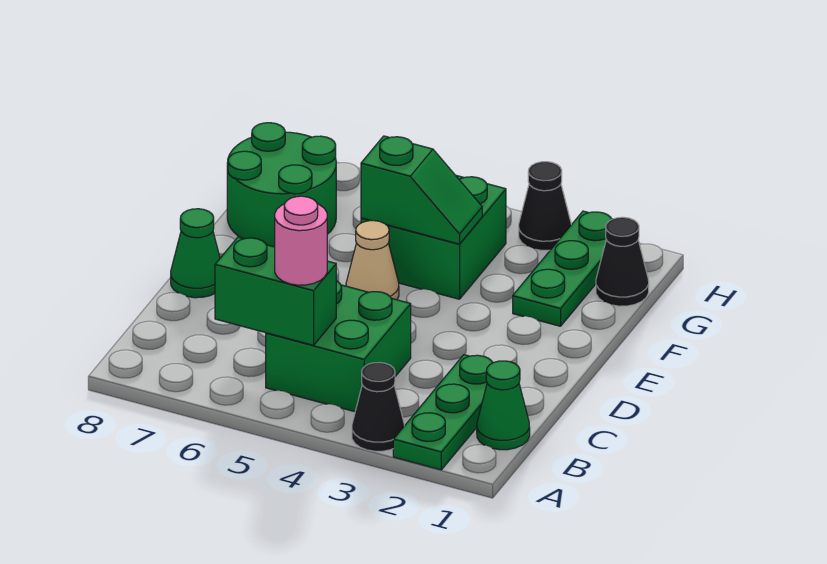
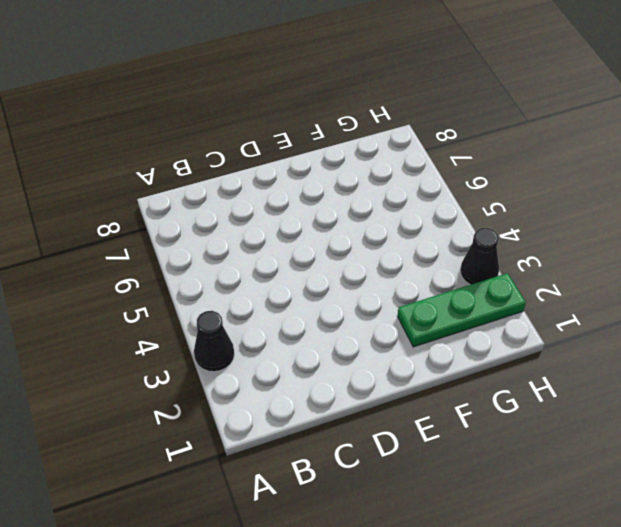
none -> green plate A2:C2 level 1
none -> green cone B1 level 1
none -> green brick B4:C5 level 1

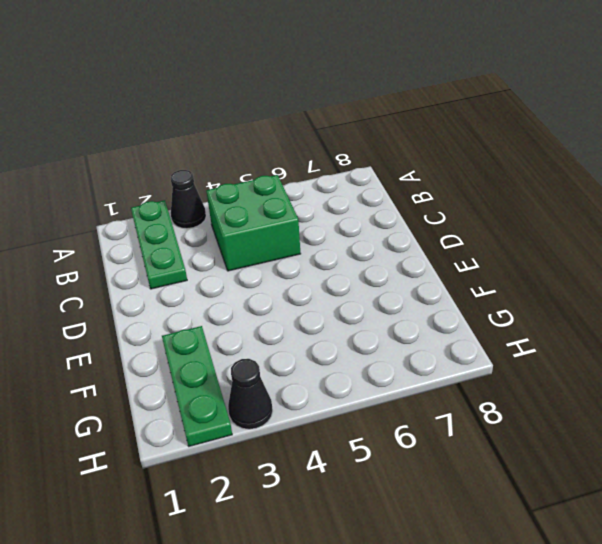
none -> green cone B1 level 1
none -> green cone D8 level 1
none -> tan cone E5 level 1

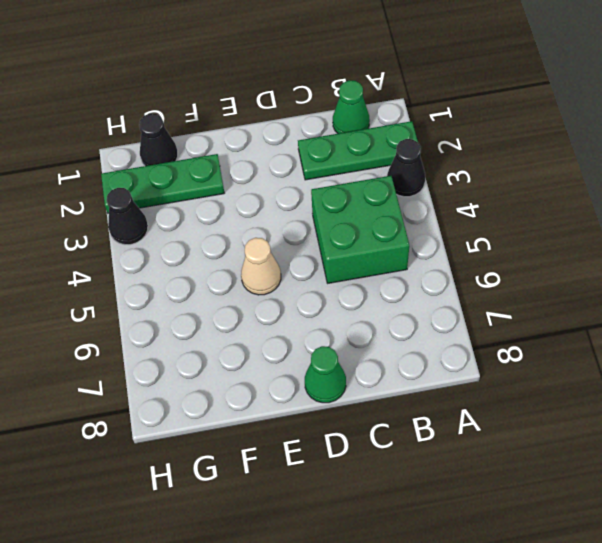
none -> green brick F4:G5 level 1
none -> green round brick F7:G8 level 1
none -> green brick B5:B6 level 2

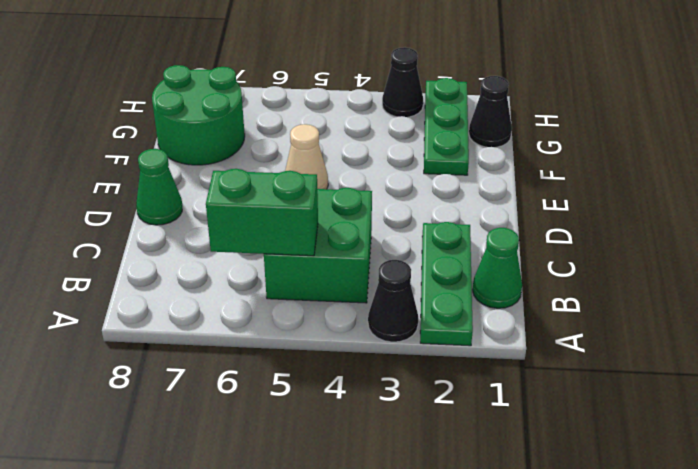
none -> green brick F4:G5 level 1
none -> green slope F4:F5 level 2 top 5
none -> pink round brick B5 level 3

